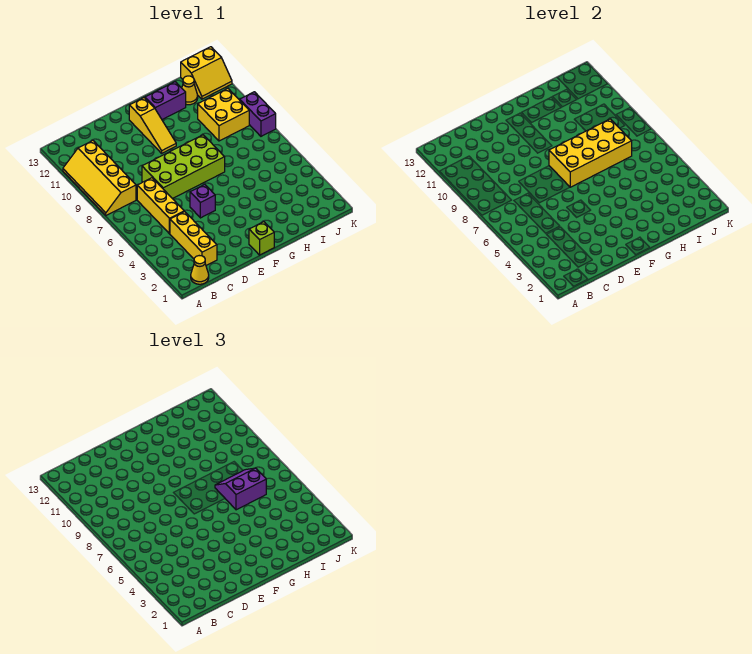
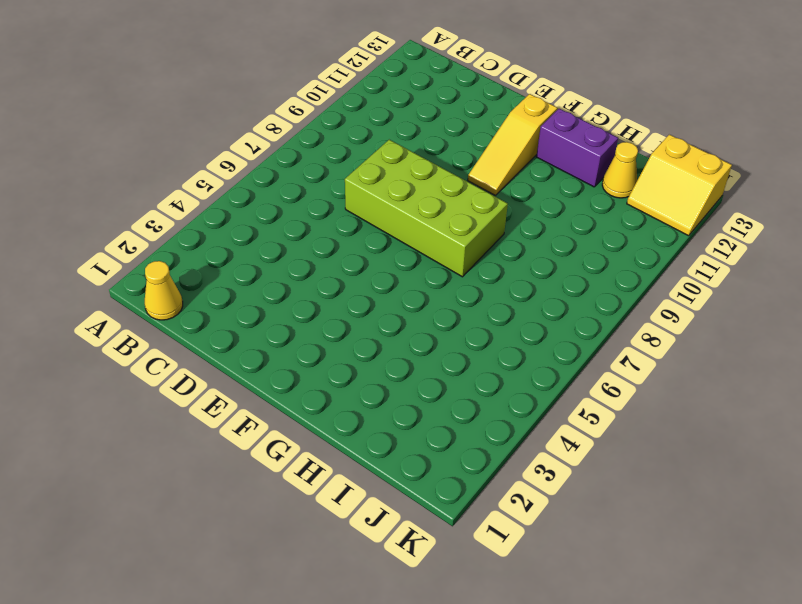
none -> yellow slope A8:B11 level 1 top B
none -> yellow brick C2:C4 level 1
none -> yellow brick C5:C7 level 1

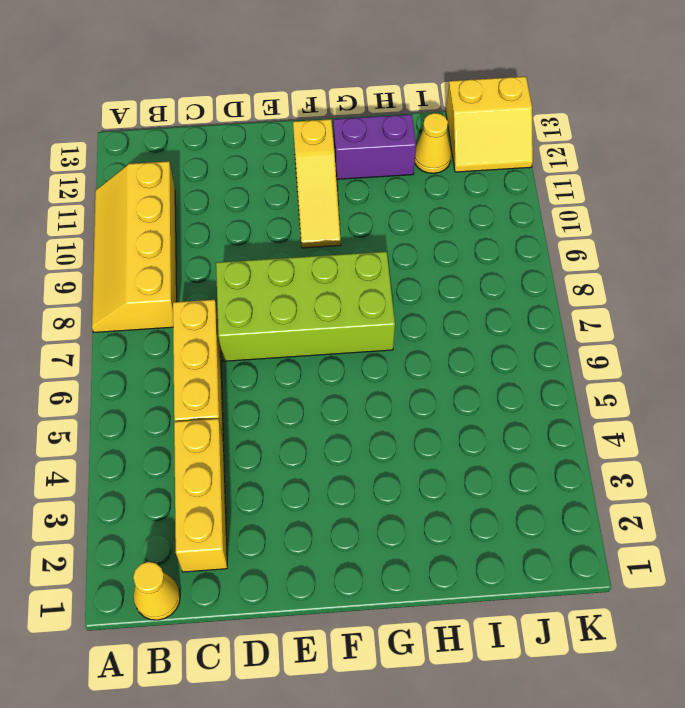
none -> purple brick E5 level 1
none -> lime brick F1 level 1
none -> yellow brick I9:J10 level 1

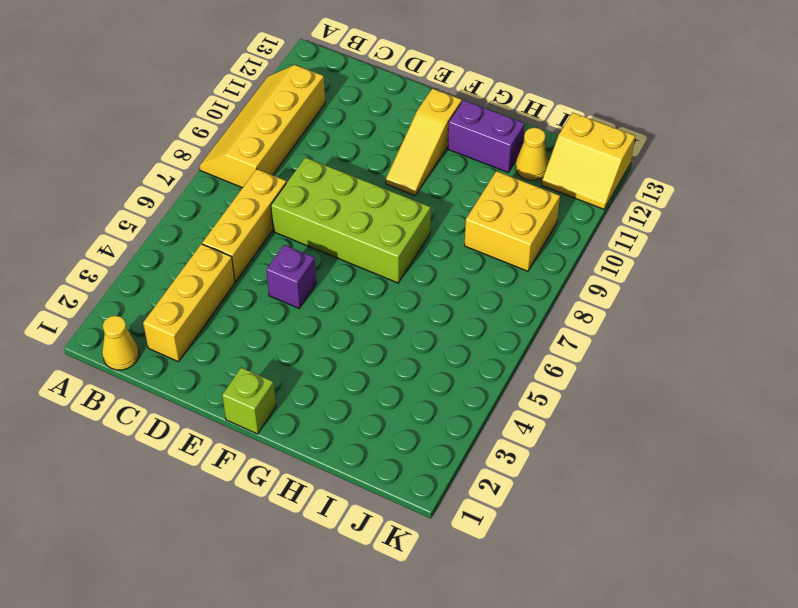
none -> purple brick K8:K9 level 1
none -> yellow brick F7:I8 level 2
none -> purple slope H6:I7 level 3 top 6

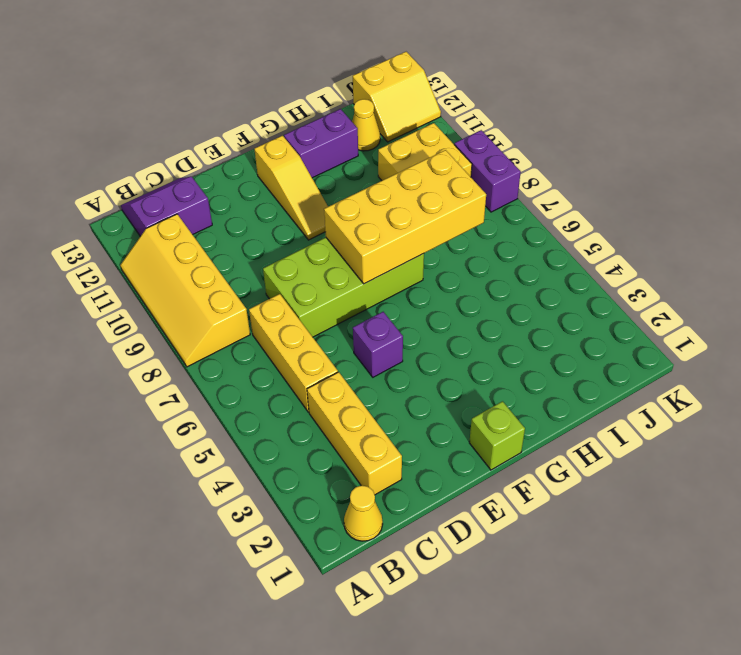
purple slope B12:C13 level 1 top 12 -> purple slope H6:I7 level 3 top 6

